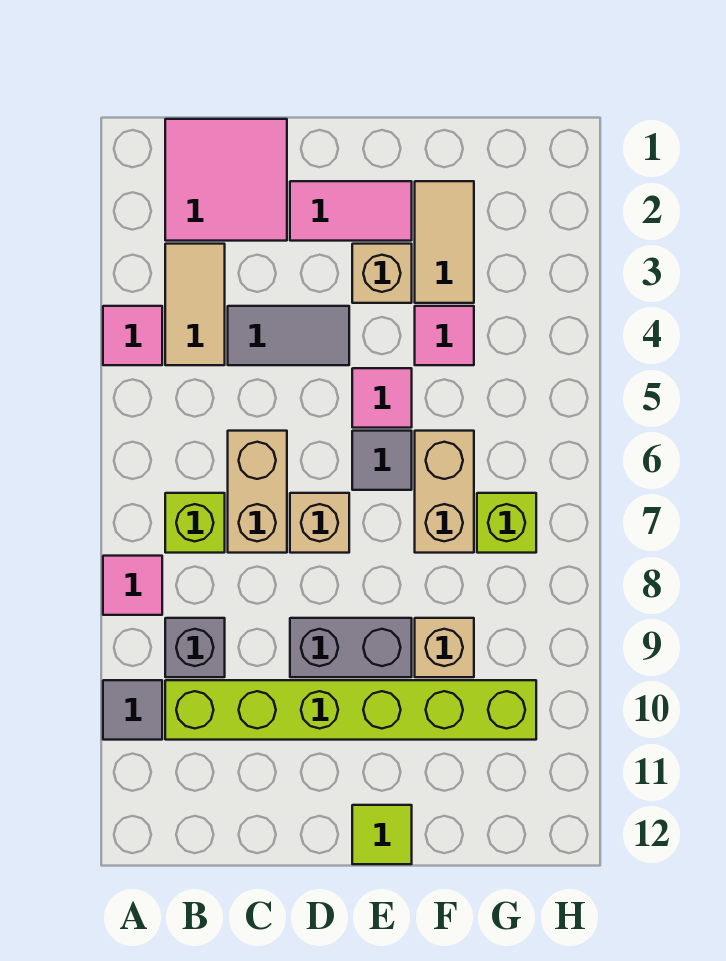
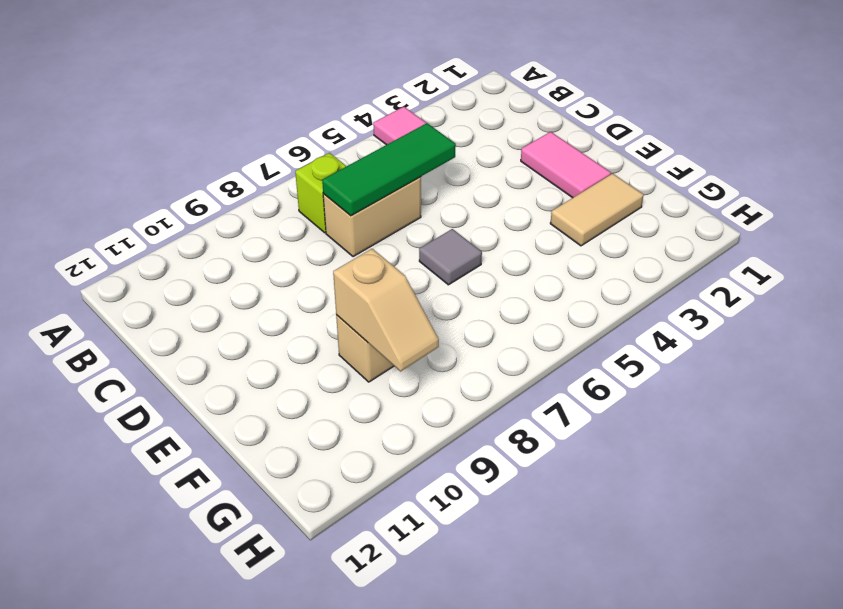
green tile C5:C7 level 2 -> none
tan slope F9:G9 level 2 top F -> none
none -> pink tile A8 level 1
none -> grey tile A10 level 1
none -> pink tile B1:C2 level 1

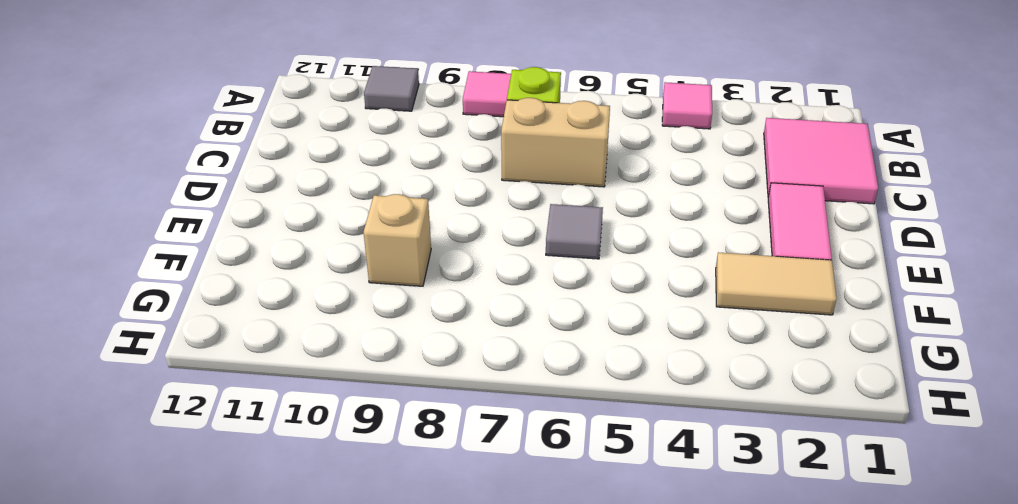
none -> tan tile B3:B4 level 1
none -> grey brick B9 level 1
none -> lime brick B10:G10 level 1

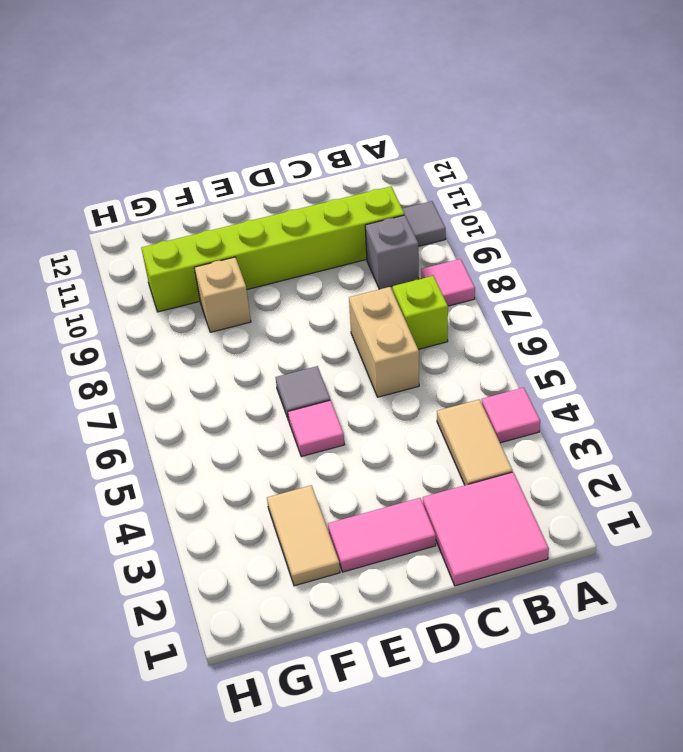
none -> grey tile C4:D4 level 1
none -> tan brick D7 level 1
none -> grey brick D9:E9 level 1

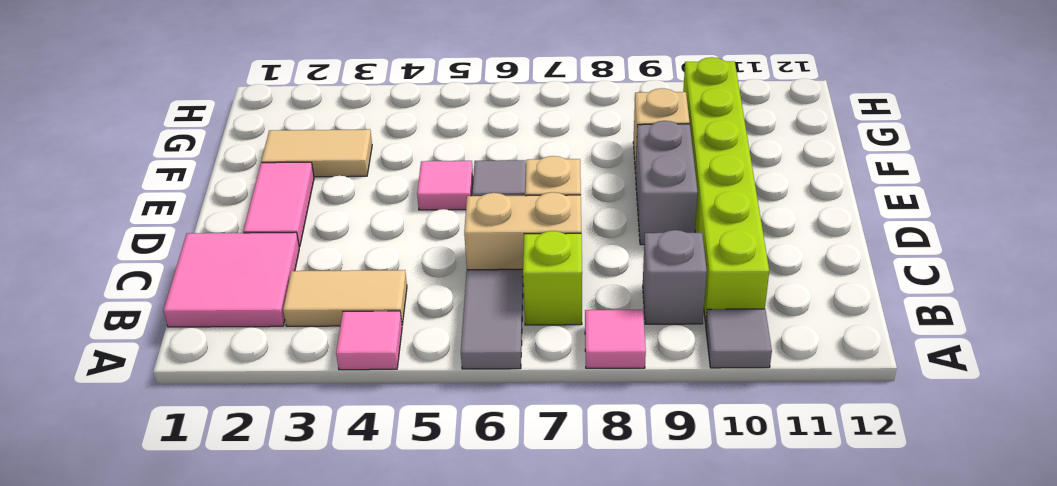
grey tile A6:B6 level 1 -> grey tile C4:D4 level 1
none -> tan brick E3 level 1
none -> lime tile E12 level 1
none -> pink tile F4 level 1

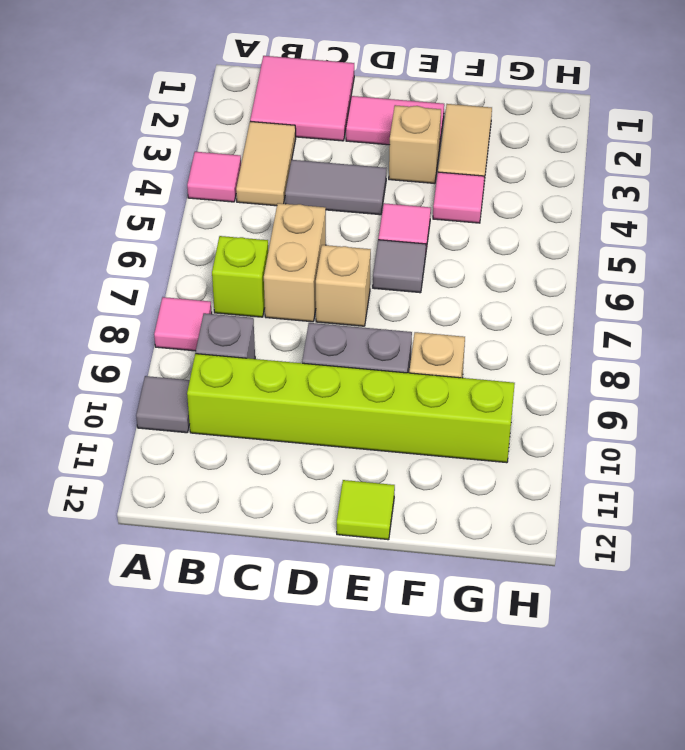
none -> tan brick F6:F7 level 1
none -> lime brick G7 level 1

